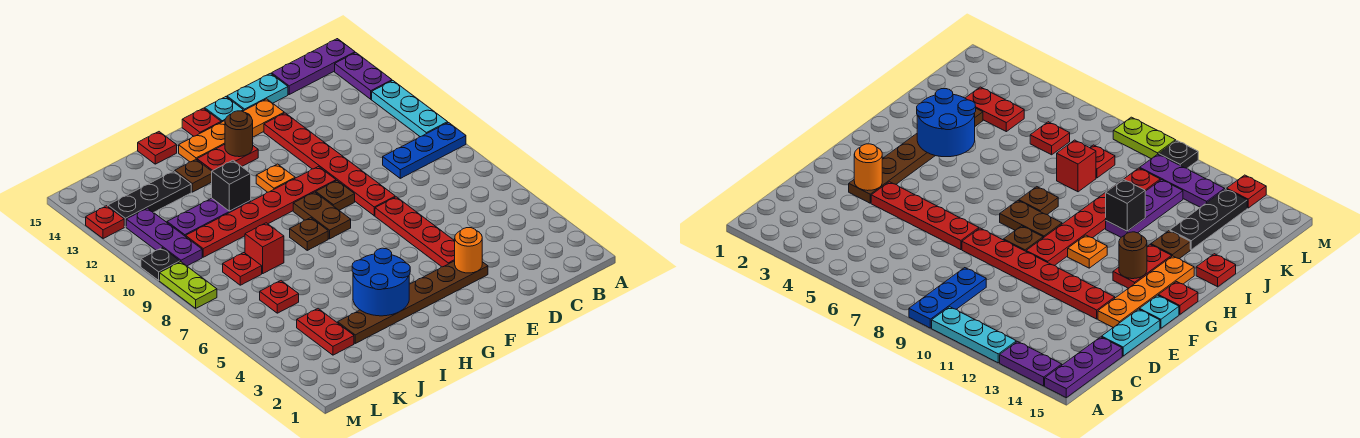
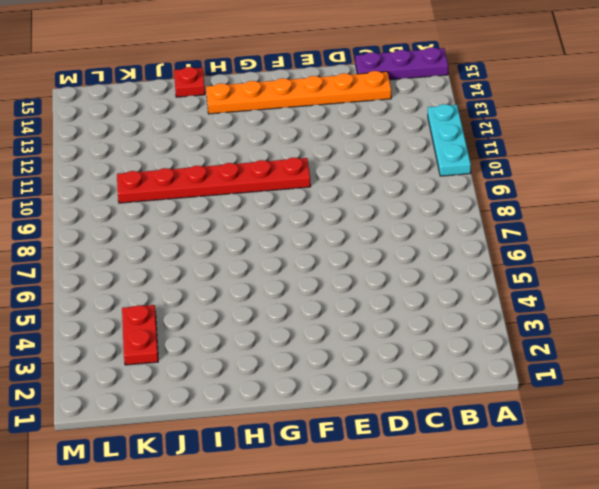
orange plate C14:H14 level 1 -> orange plate E14:H14 level 1
none -> blue plate A9:C9 level 1
none -> purple plate A13:A14 level 1
none -> cyan plate D15:E15 level 1
none -> brown plate E3:J3 level 1

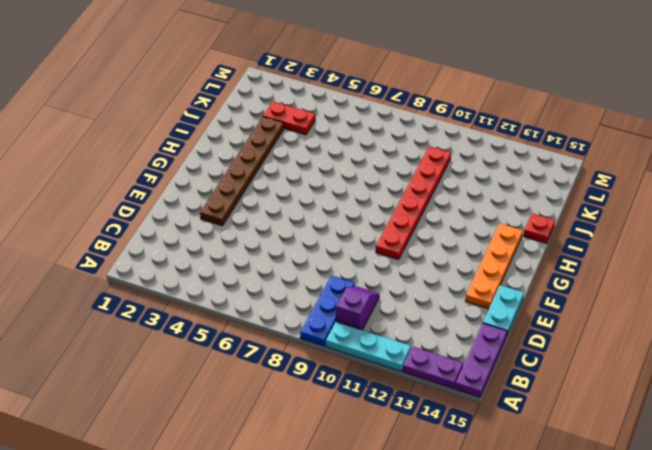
purple slope B10:C10 level 1 top B -> none
none -> red plate E4:E7 level 1
none -> red plate E8:E13 level 1
none -> brown plate F9 level 1
none -> cyan plate F15 level 1

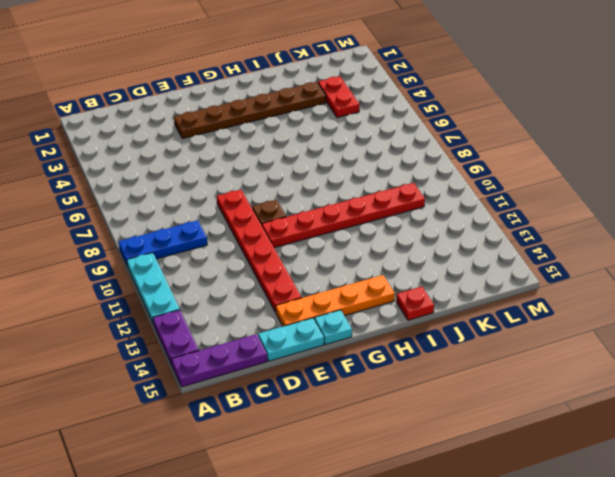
none -> red plate E4:E7 level 1
none -> brown plate G8:G9 level 1
none -> orange plate G11 level 1
none -> red plate G13:H13 level 1

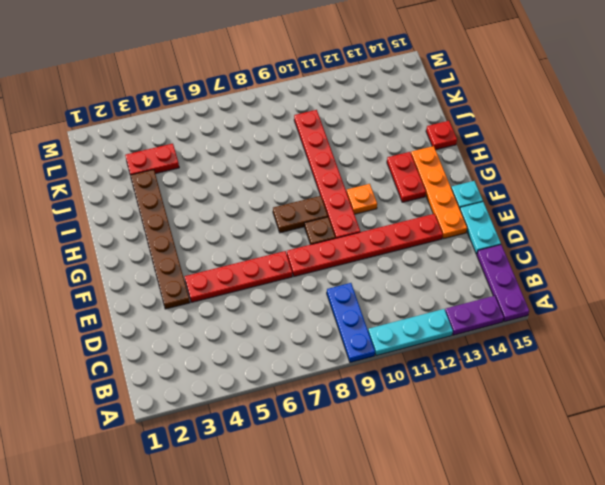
none -> red plate G15 level 1
none -> brown plate H8 level 1
none -> purple plate I11:K11 level 1
none -> brown plate I13 level 1

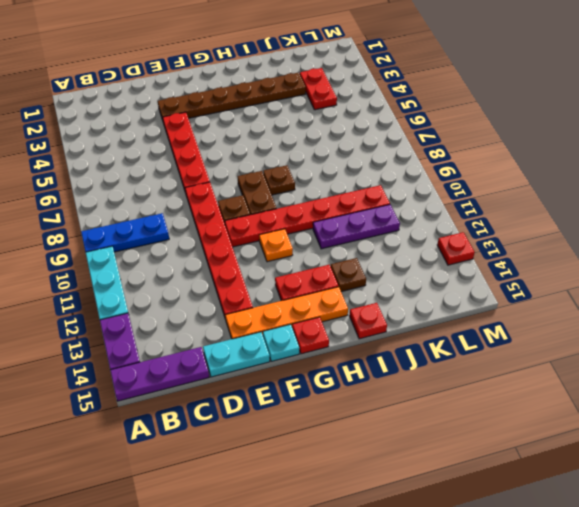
none -> red brick J8 level 1
none -> black plate J13:L13 level 1
none -> red plate K6 level 1
none -> red plate K8 level 1

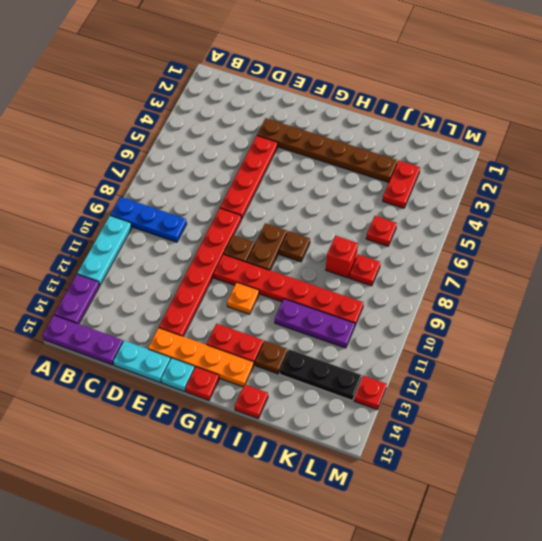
none -> purple plate L10:L12 level 1
none -> lime plate M8:M9 level 1
none -> black plate M10 level 1
none -> orange round brick E3 level 2

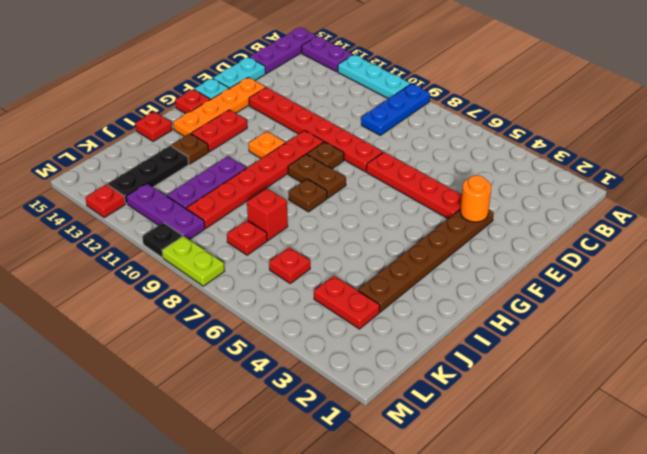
none -> brown round brick G13 level 2
none -> blue round brick H3:I4 level 2
none -> black brick I11 level 2

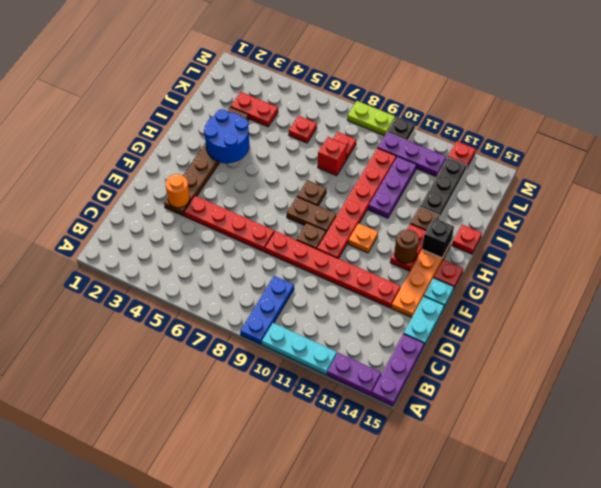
black brick H14 level 2 -> black brick I11 level 2

